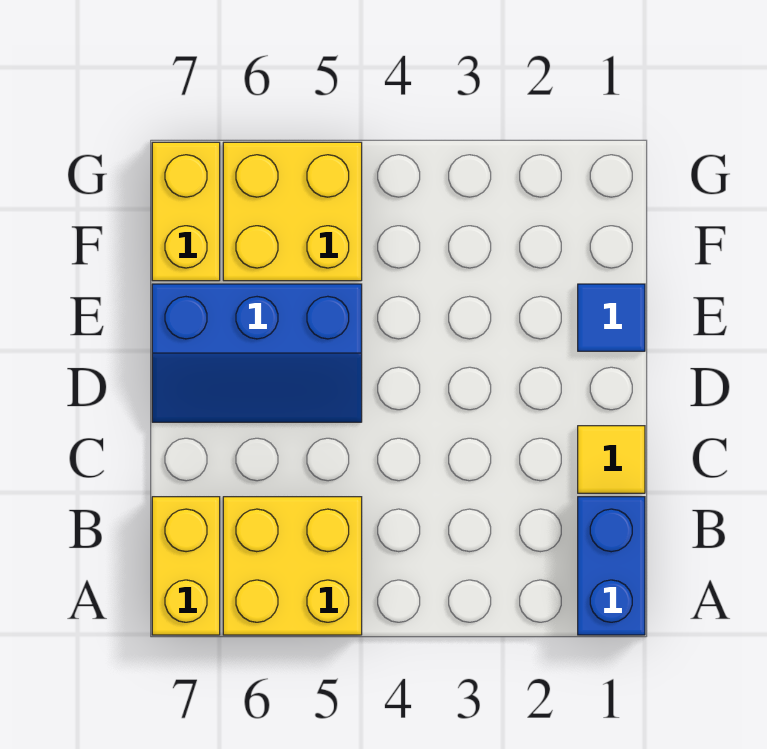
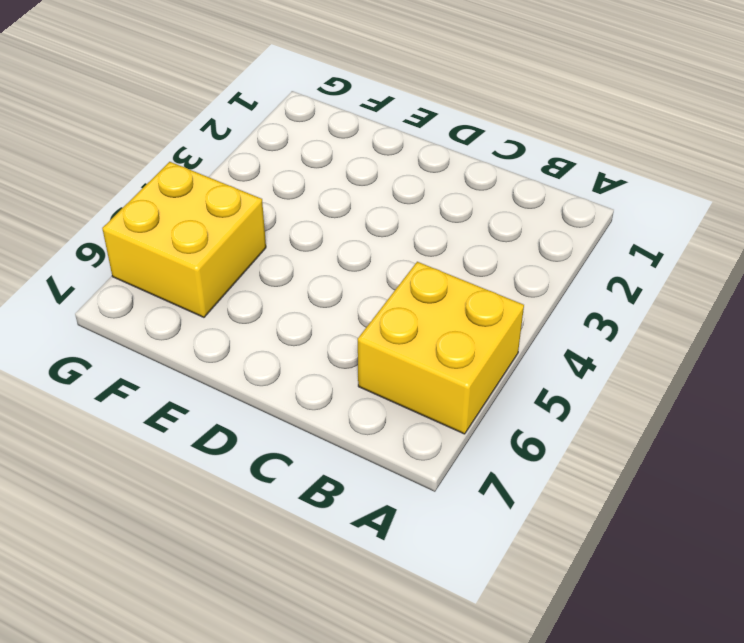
none -> blue brick A1:B1 level 1
none -> yellow brick A7:B7 level 1

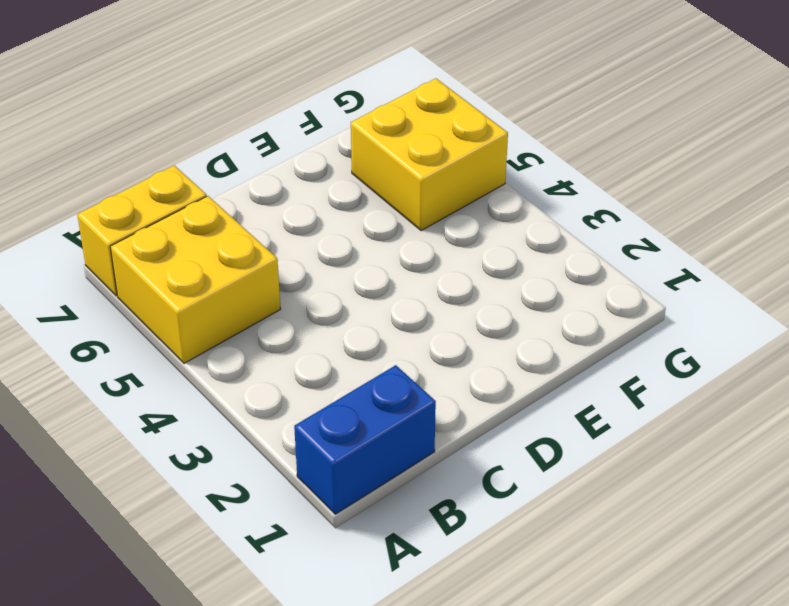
none -> yellow tile C1 level 1
none -> blue slope D5:E7 level 1 top E

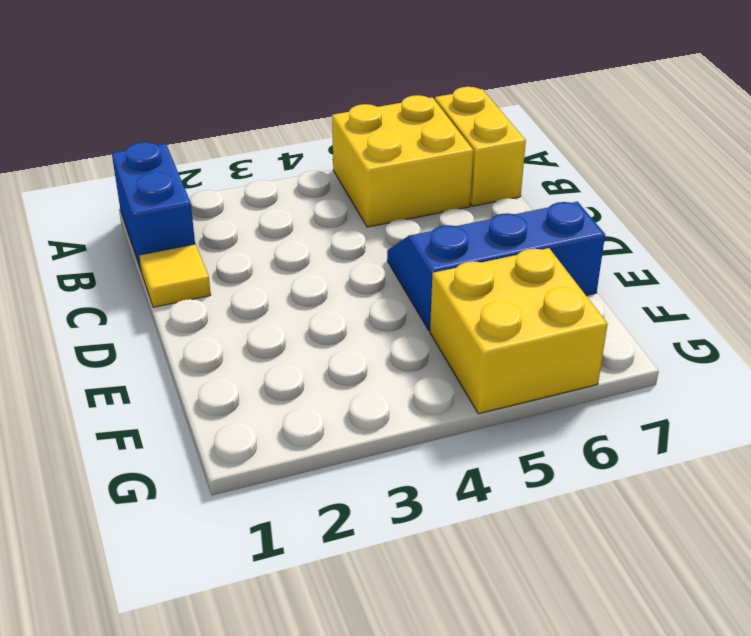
none -> blue tile E1 level 1
none -> yellow brick F7:G7 level 1

